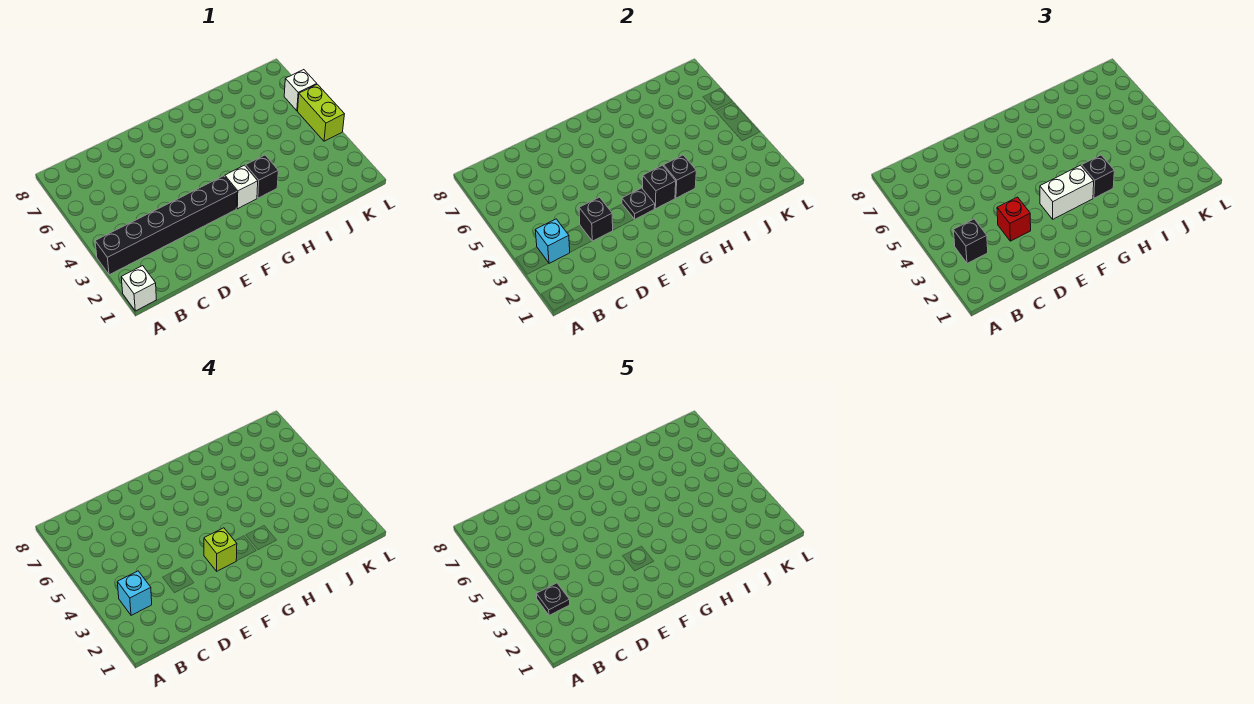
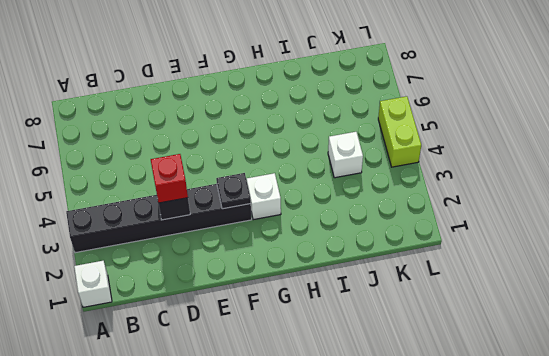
white brick J4 level 1 -> white brick L6 level 1
none -> black brick H3 level 1
none -> cyan brick B3 level 2
none -> black brick G3 level 2

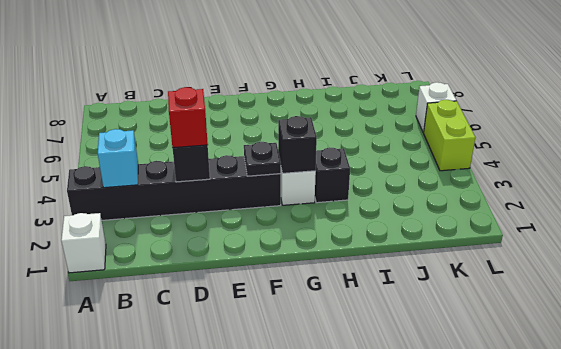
none -> black brick H3 level 2
none -> black brick B3 level 3
none -> white brick F3:G3 level 3

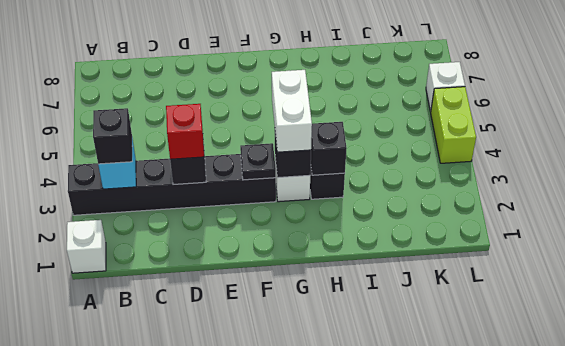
white brick G3:G4 level 3 -> white brick F3:G3 level 3
none -> black brick H3 level 3
none -> cyan brick B3 level 4
none -> lime brick F3 level 4

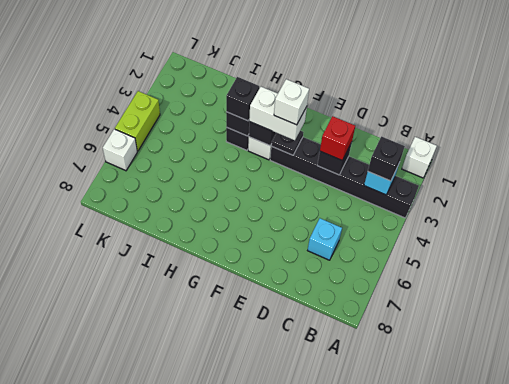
cyan brick C6 level 1 -> cyan brick B3 level 4
white brick F3 level 4 -> lime brick F3 level 4
none -> black plate B3 level 5

